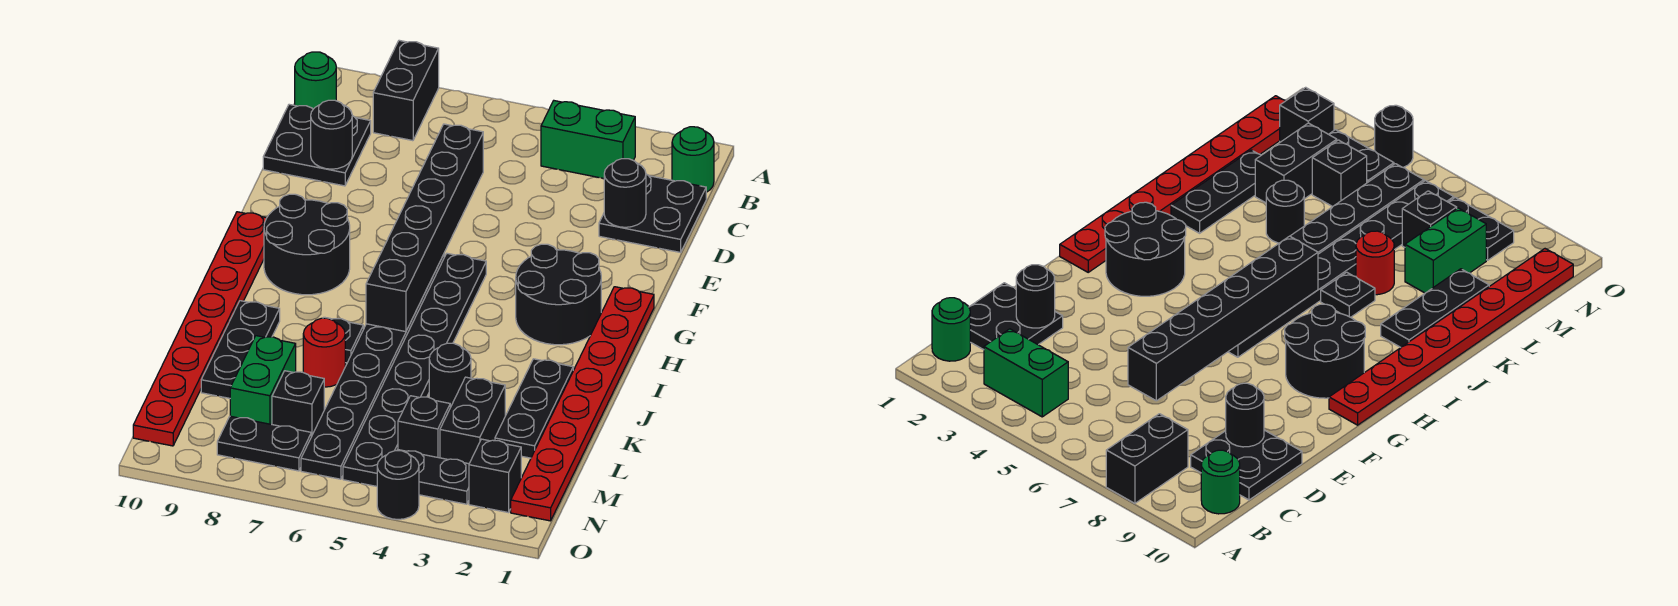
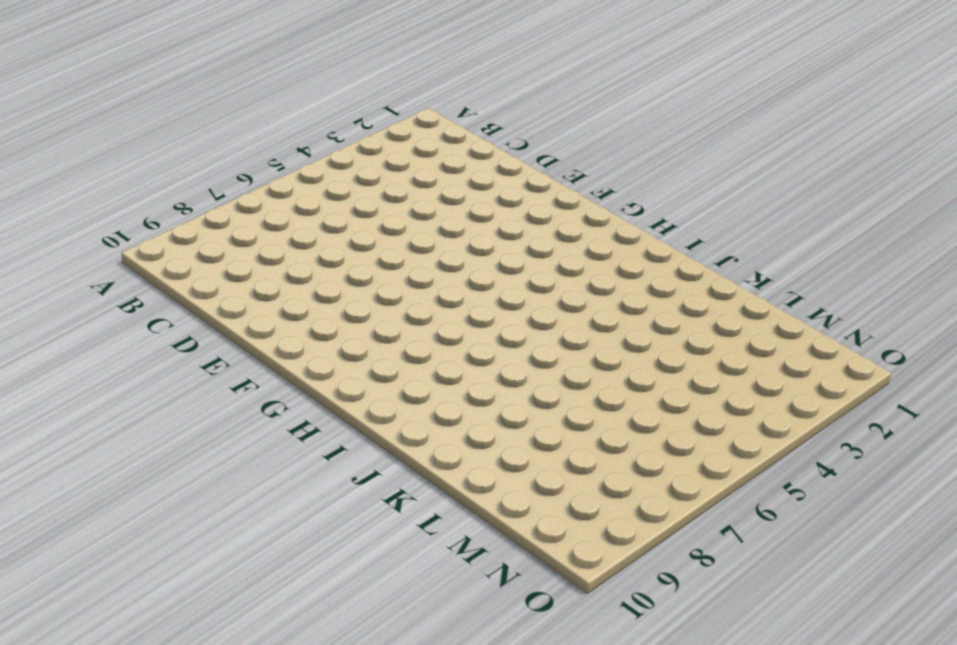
none -> black brick A8:B8 level 1
none -> green round brick B1 level 1
none -> green brick B3:B4 level 1

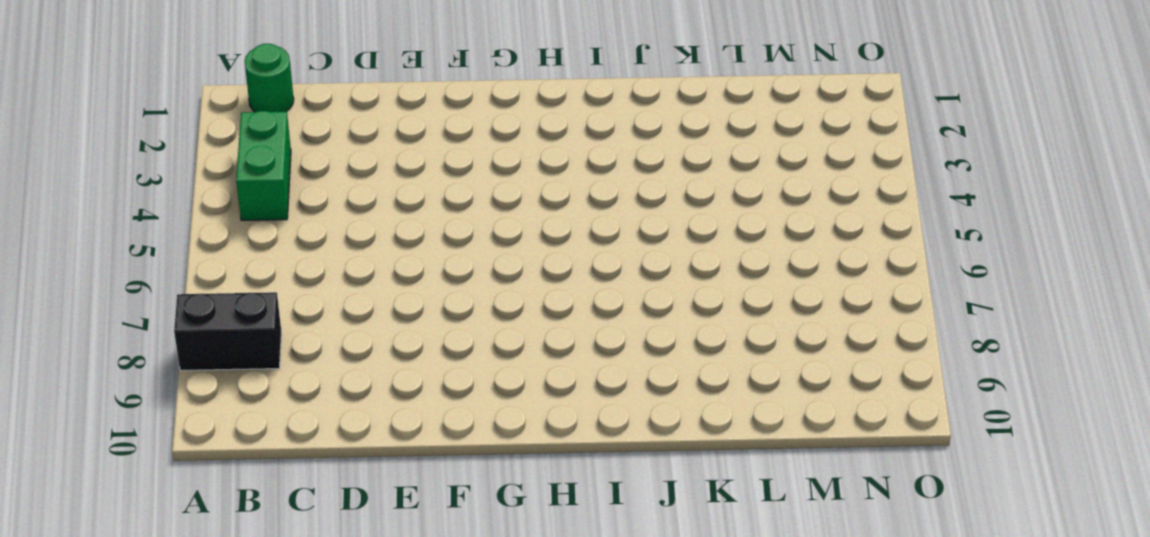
none -> green round brick B10 level 1
none -> black plate C1:D2 level 1
none -> black plate C9:D10 level 1

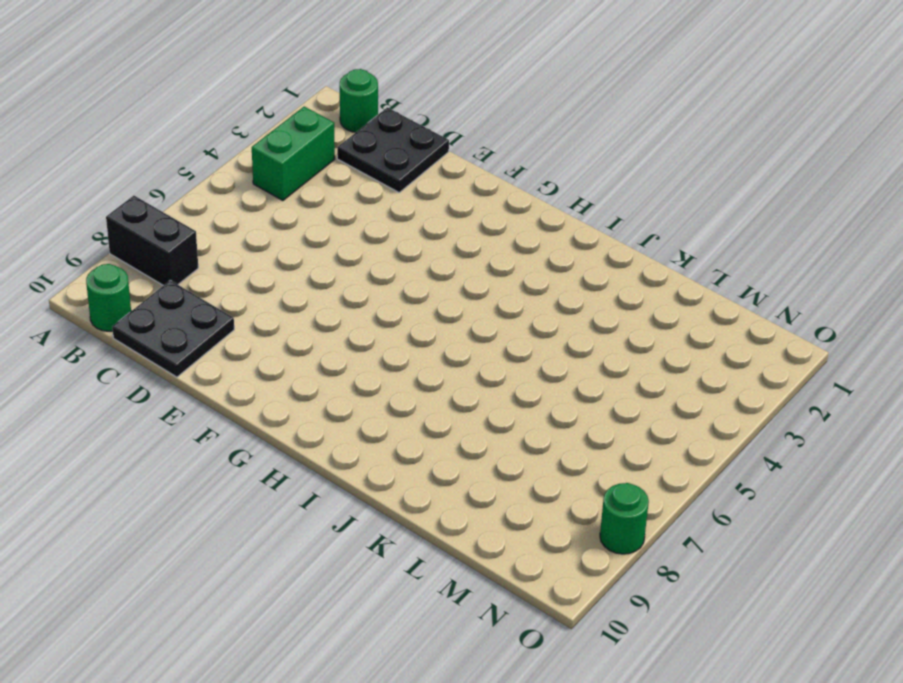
green round brick O8 level 1 -> none
none -> red plate G1:N1 level 1
none -> black round brick G2:H3 level 1
none -> black plate G5:N5 level 1

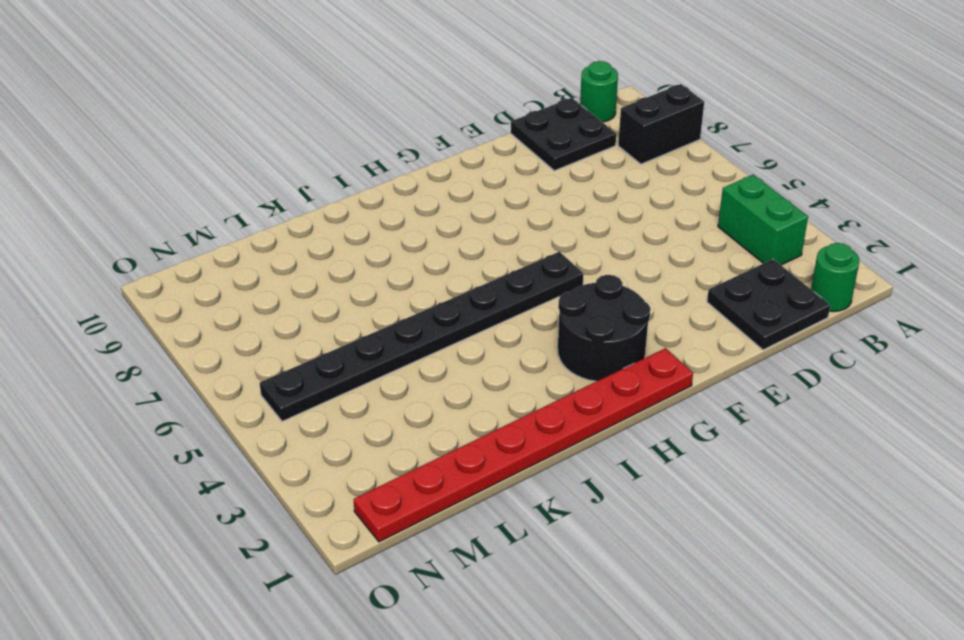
none -> black plate G6:N6 level 1
none -> black round brick G8:H9 level 1
none -> red plate G10:N10 level 1

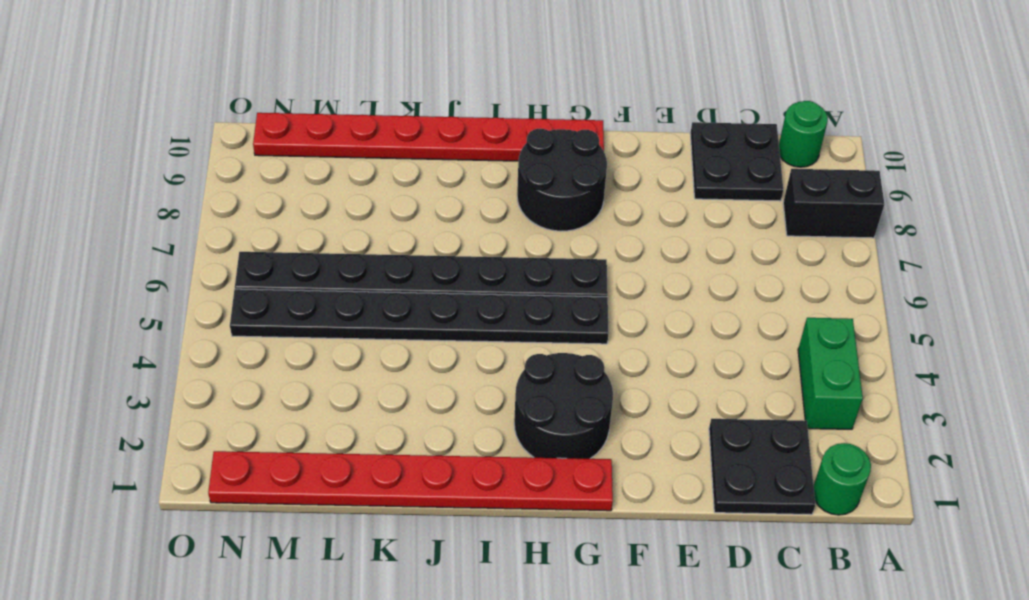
none -> black plate J2:L2 level 1
none -> black plate J7 level 1
none -> black plate J9:L9 level 1

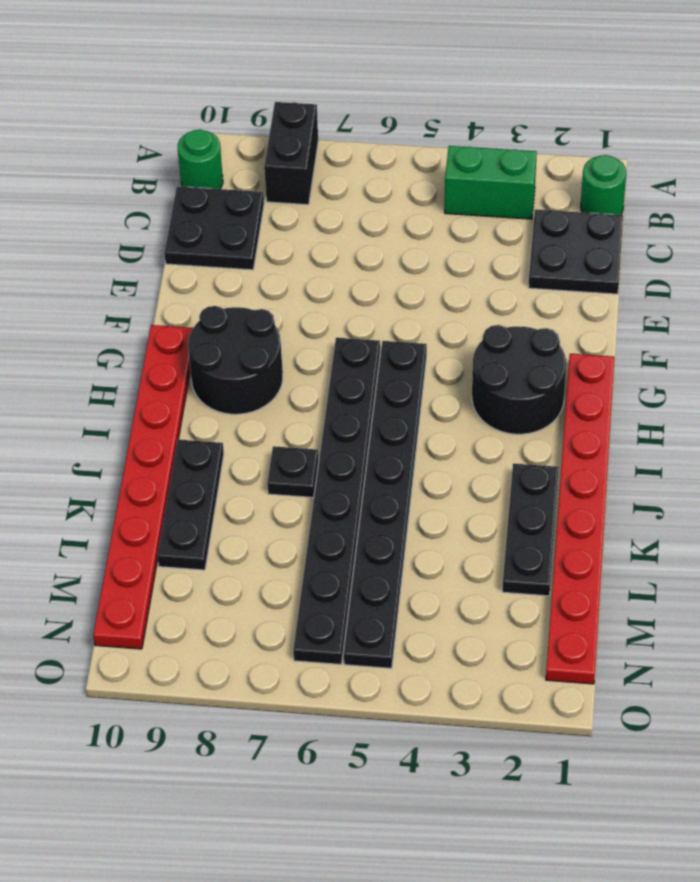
none -> black round brick K4 level 1
none -> red round brick K7 level 1
none -> black brick L3:M3 level 1

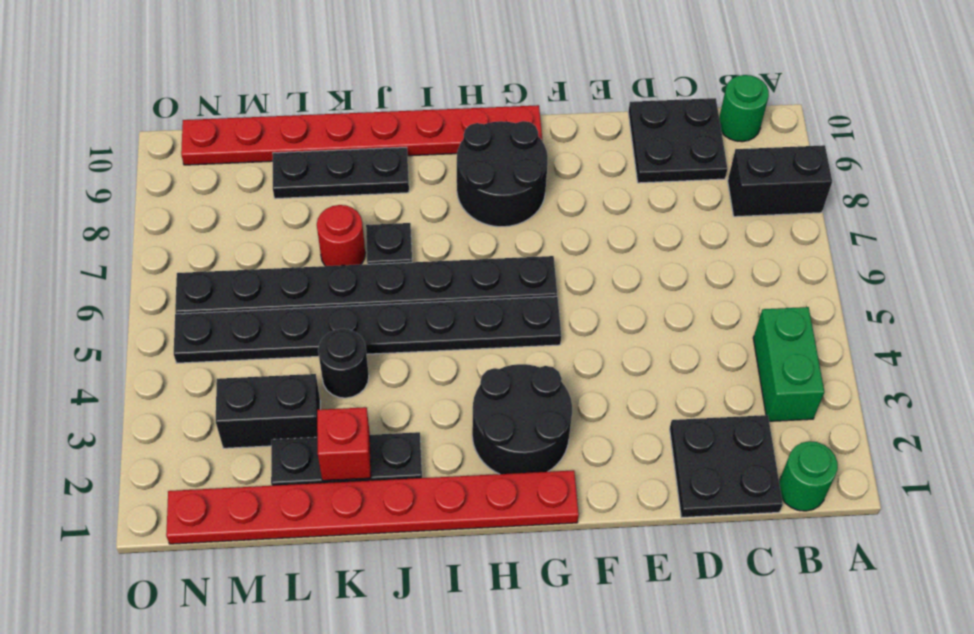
red brick K2 level 2 -> none
none -> green brick L8:M8 level 1
none -> black brick M4 level 1
none -> black brick M7 level 1

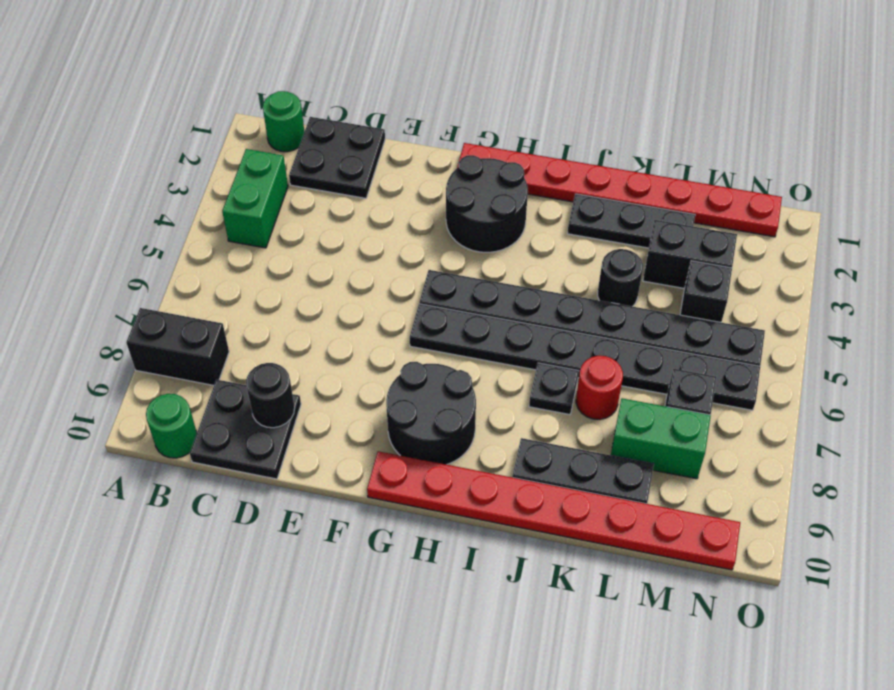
none -> black brick N2 level 1
none -> black plate N3:N4 level 1
none -> black plate N7:N8 level 1

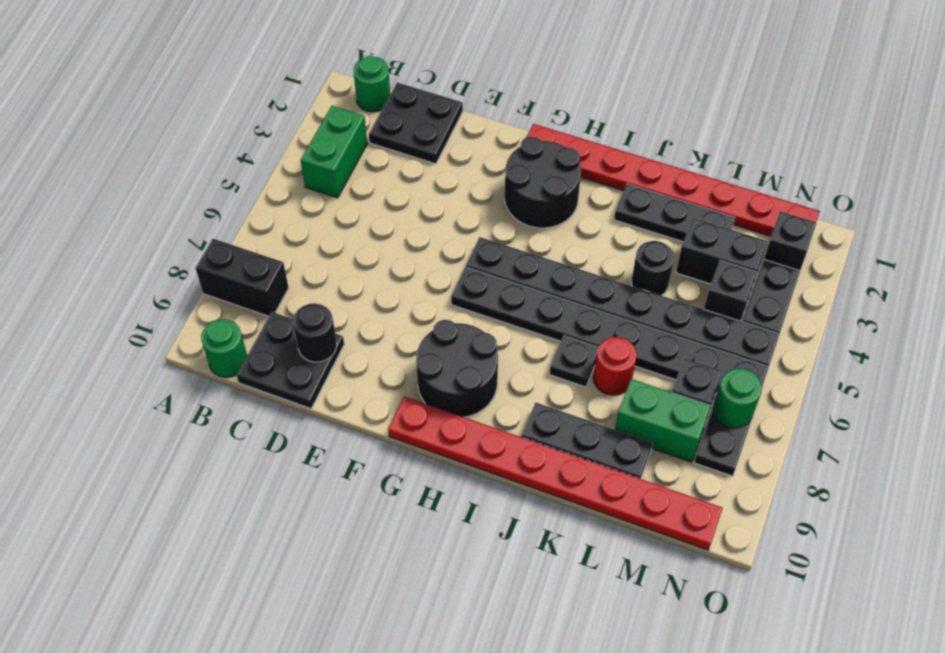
green round brick N7 level 2 -> none
none -> black round brick O4 level 1
none -> black round brick D2 level 2
none -> black brick D6:I6 level 2

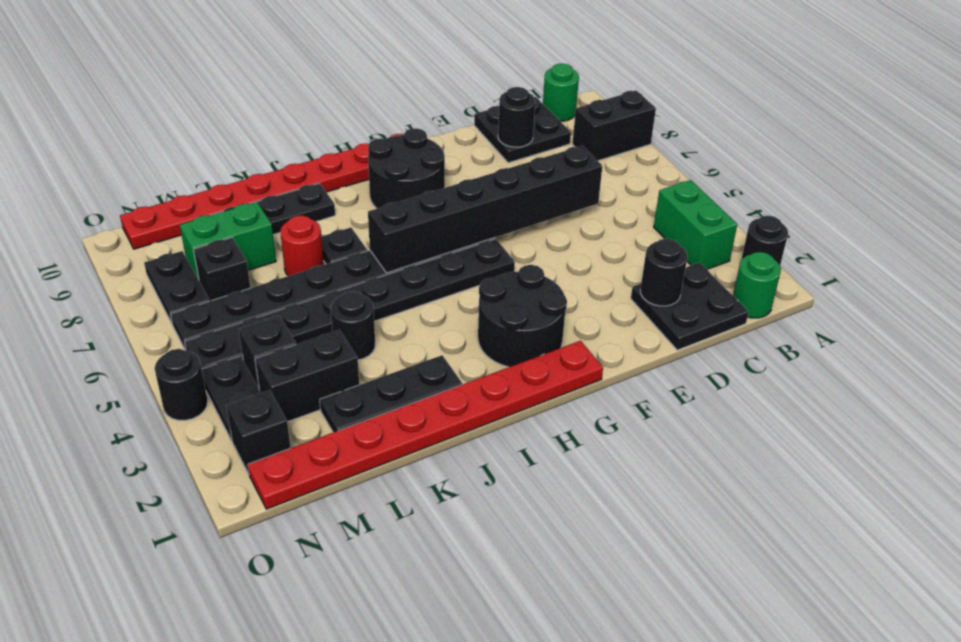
black round brick A2 level 1 -> none

